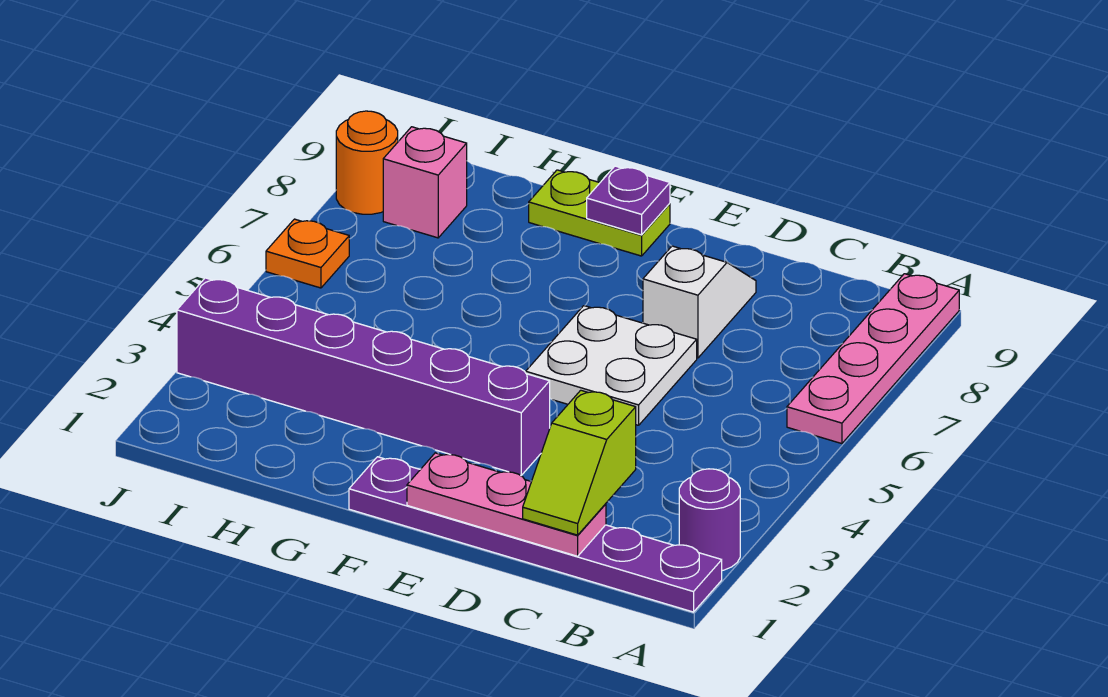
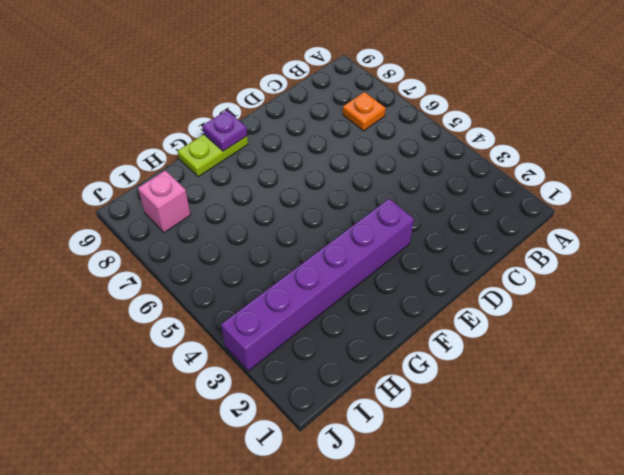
orange plate B7 level 1 -> orange plate J6 level 1
none -> purple plate A1:F1 level 1
none -> purple round brick A2 level 1
none -> pink plate A6:A9 level 1

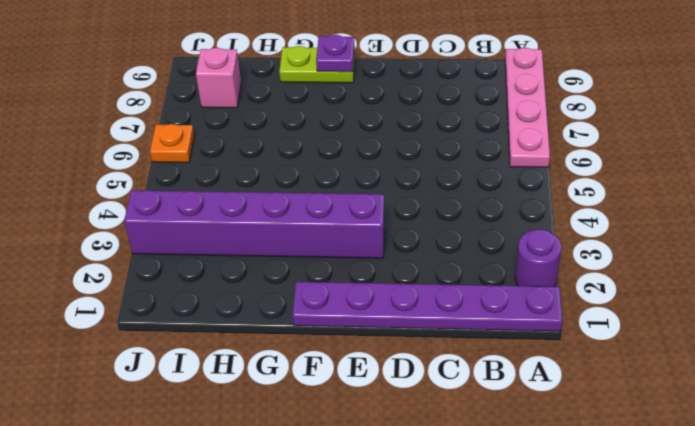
none -> white plate D5:E6 level 1
none -> white slope D7:D8 level 1 top 7
none -> orange round brick J8 level 1

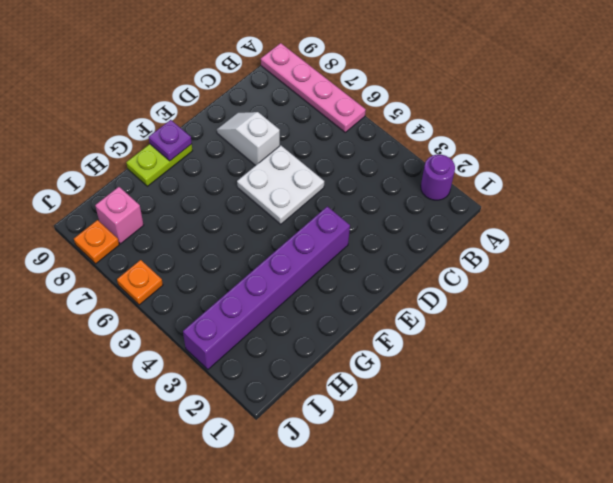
orange plate J8 level 1 -> orange round brick J8 level 1
none -> purple plate A1:F1 level 1
none -> pink plate C1:E1 level 2
none -> lime slope C1:C2 level 3 top 2

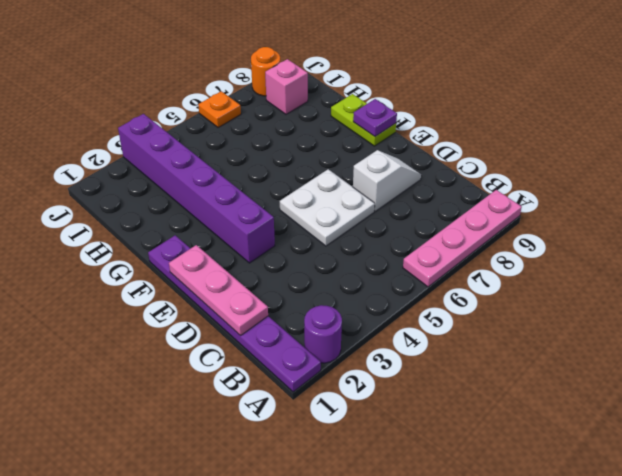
none -> lime slope C1:C2 level 3 top 2

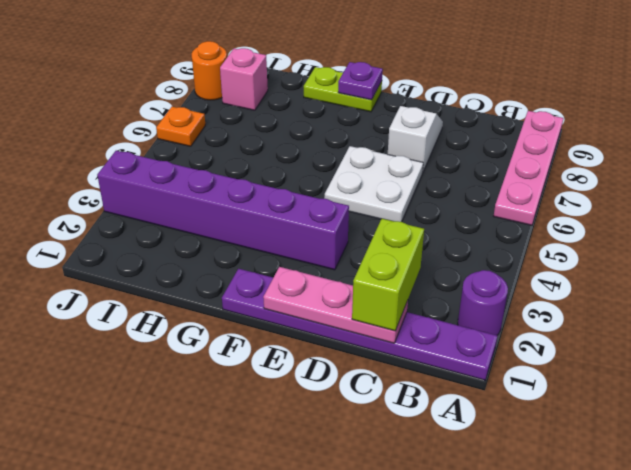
lime brick C1:C2 level 3 -> lime slope C1:C2 level 3 top 2

